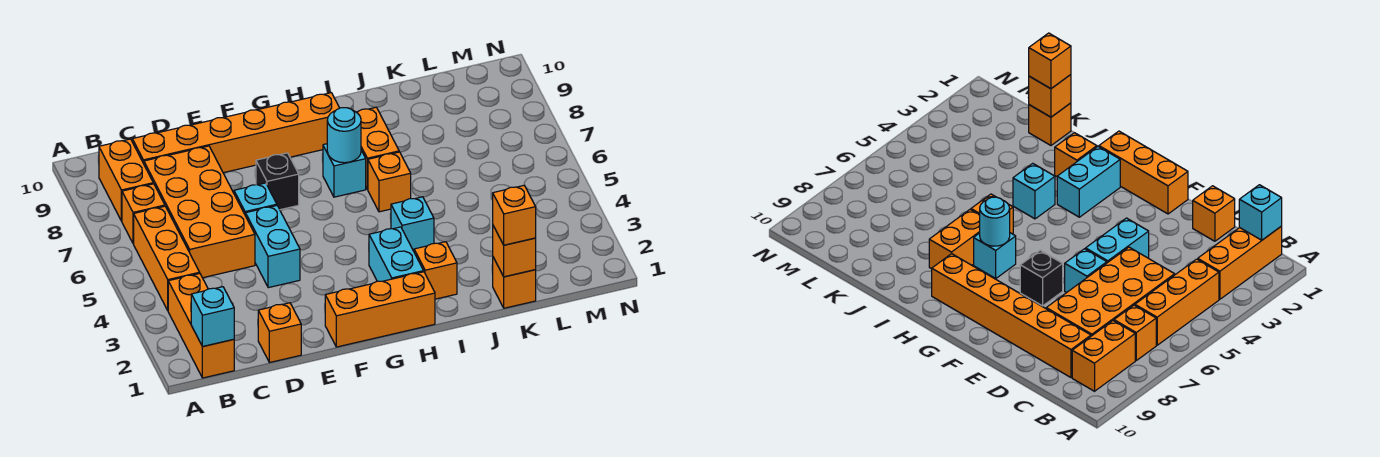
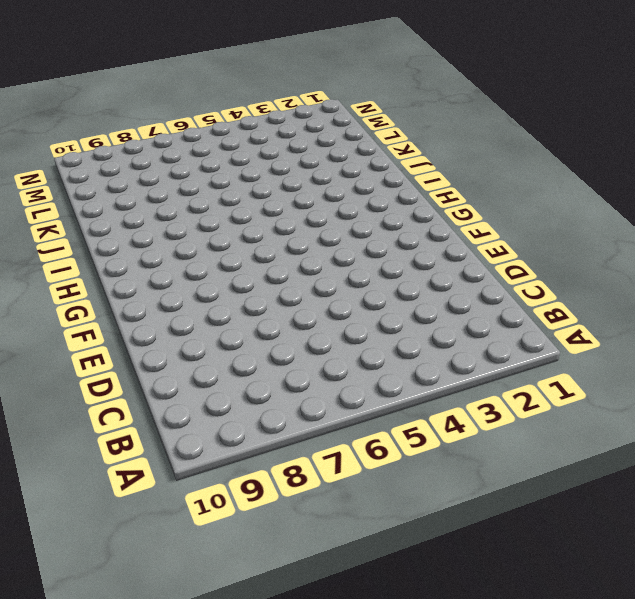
none -> orange brick B1:B3 level 1
none -> orange brick B4:B6 level 1
none -> orange brick B7 level 1

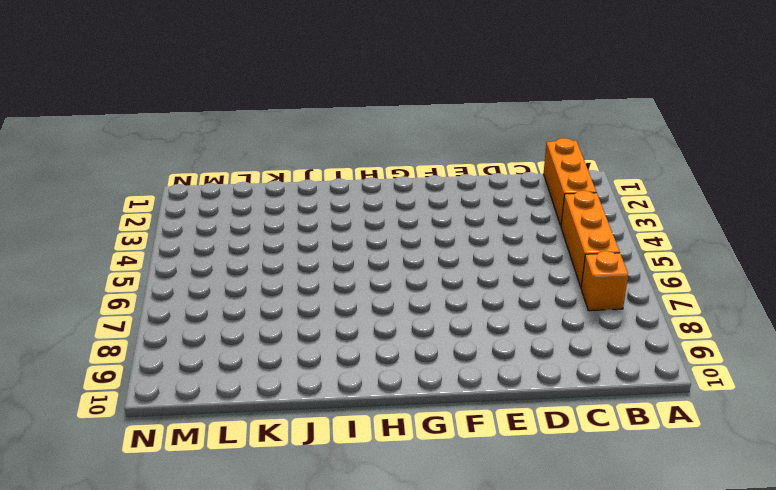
none -> orange brick B8:B9 level 1
none -> orange brick C5:D8 level 1
none -> orange brick C9:H9 level 1

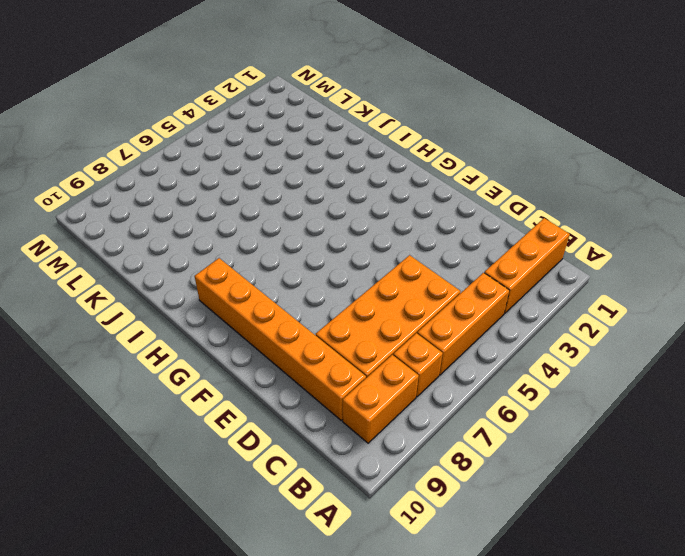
none -> orange brick D1 level 1
none -> cyan brick E4:E5 level 1
none -> cyan brick E6 level 1

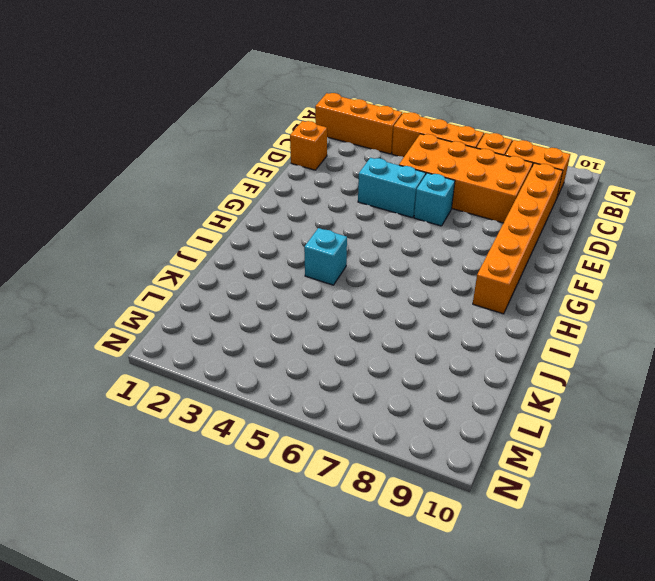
none -> orange brick F1:H1 level 1
none -> black brick F7 level 1
none -> cyan brick H2:H3 level 1

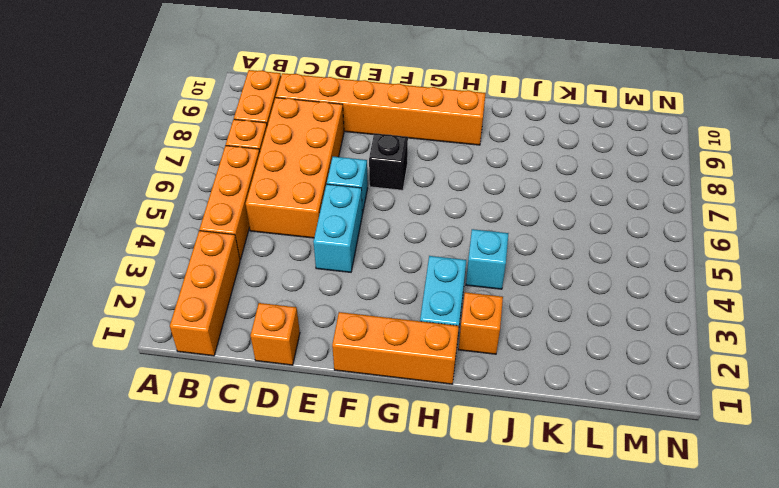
none -> cyan brick H7 level 1
none -> orange brick I6 level 1
none -> orange brick I7:I8 level 1

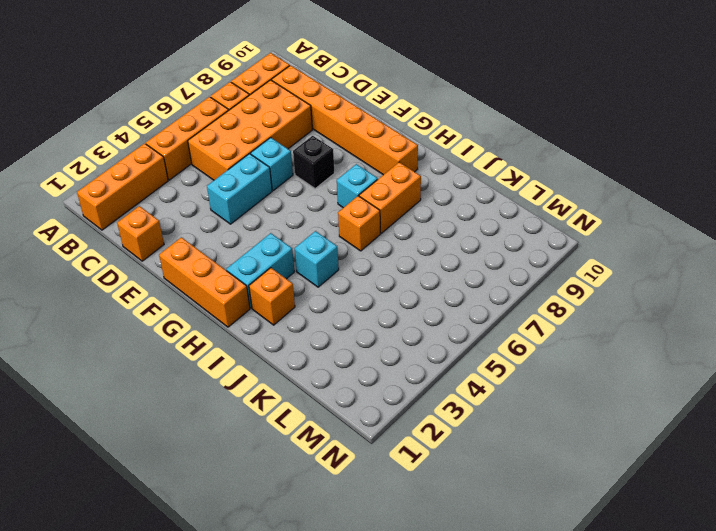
none -> orange brick K1 level 1
none -> cyan brick B1 level 2
none -> cyan round brick H7 level 2

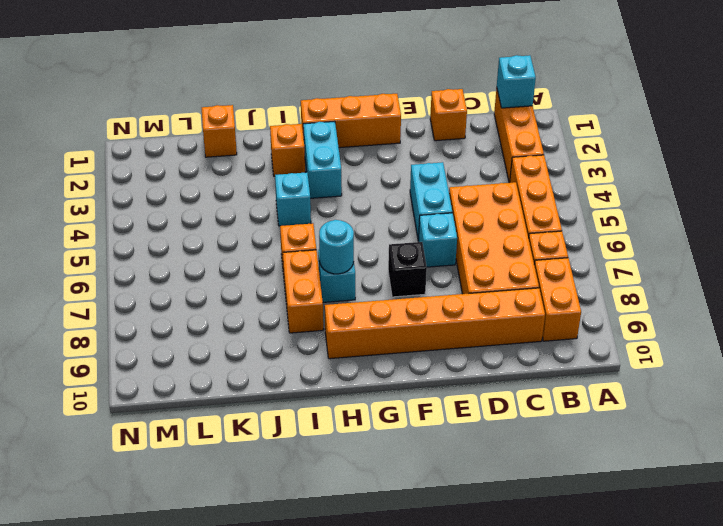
none -> orange brick K1 level 2
none -> orange brick K1 level 3

